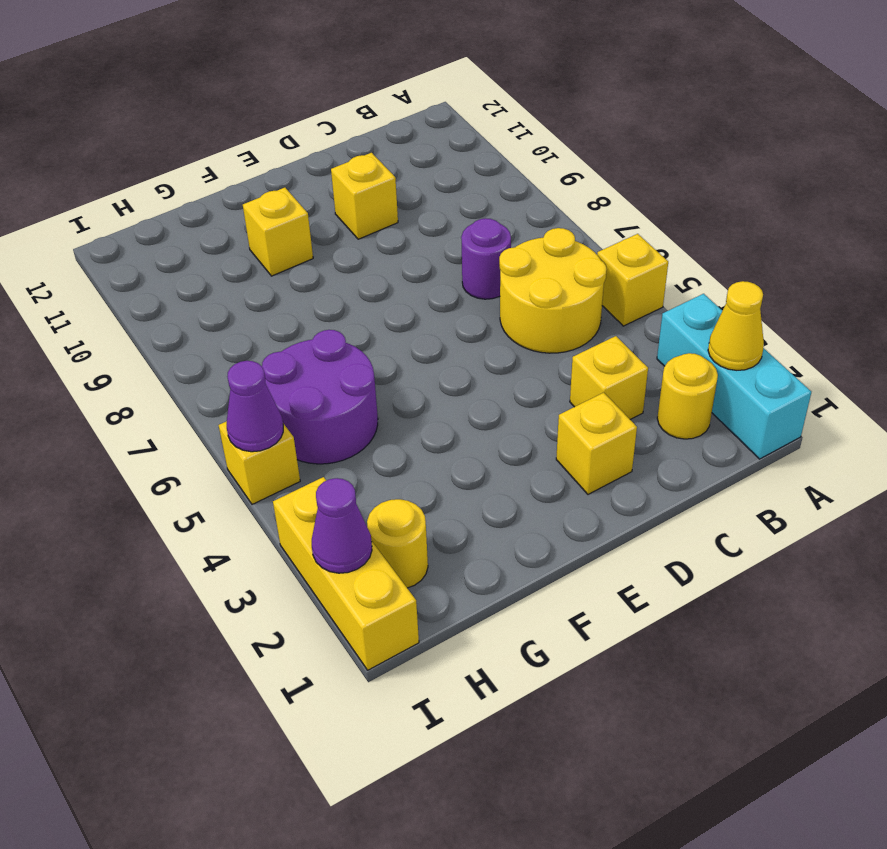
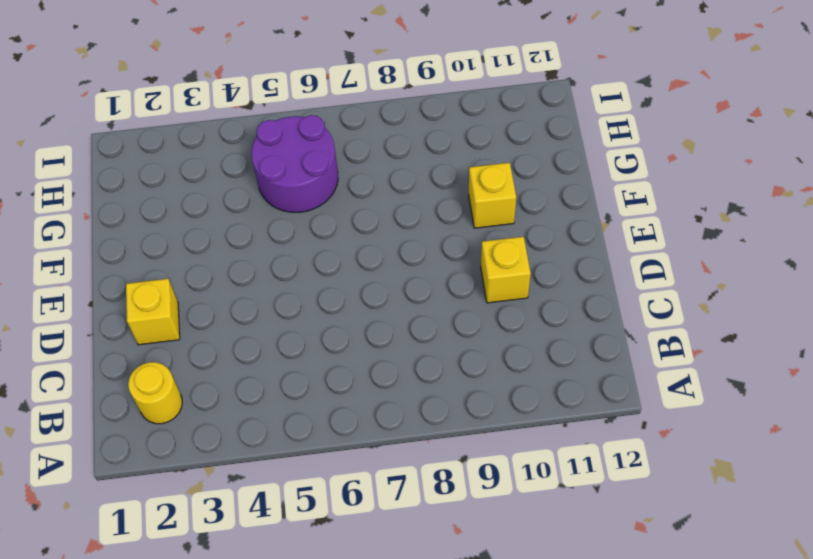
none -> cyan brick A1:A3 level 1
none -> yellow brick A5 level 1
none -> yellow round brick B5:C6 level 1

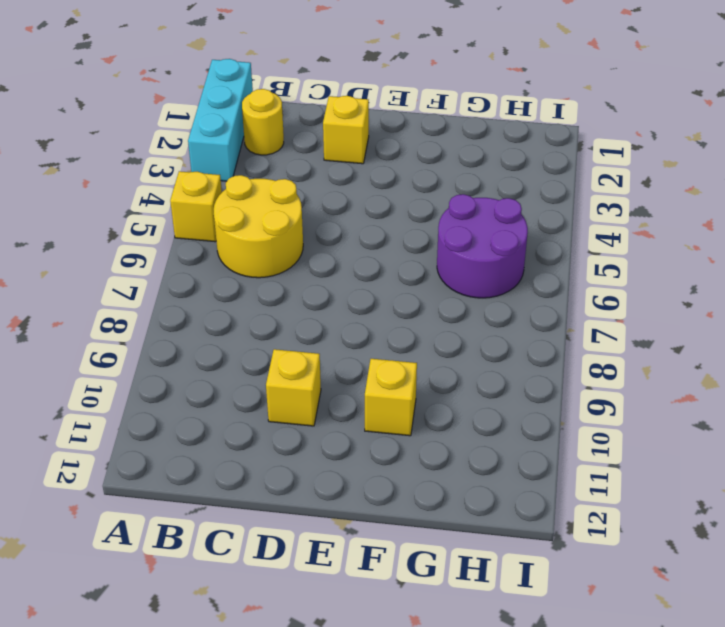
none -> yellow brick C3 level 1
none -> purple round brick C7 level 1
none -> yellow round brick H2 level 1

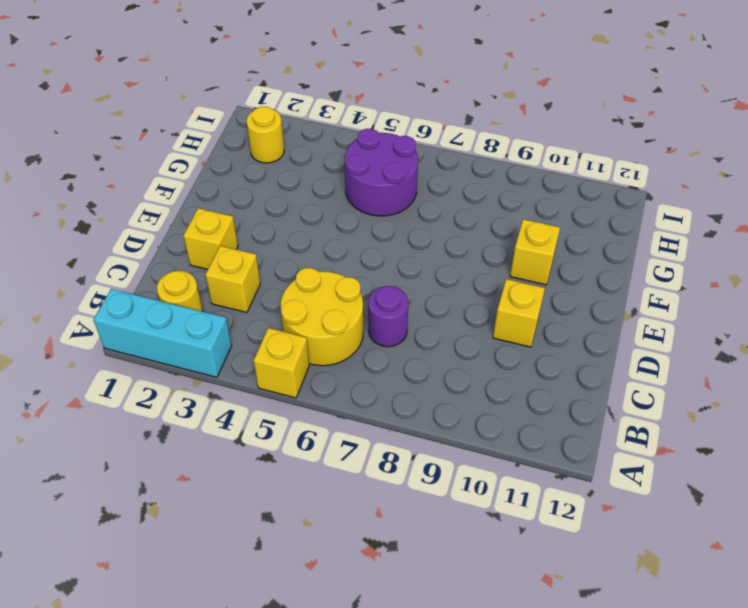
none -> yellow brick I1:I3 level 1
none -> yellow brick I5 level 1
none -> yellow cone A2 level 2

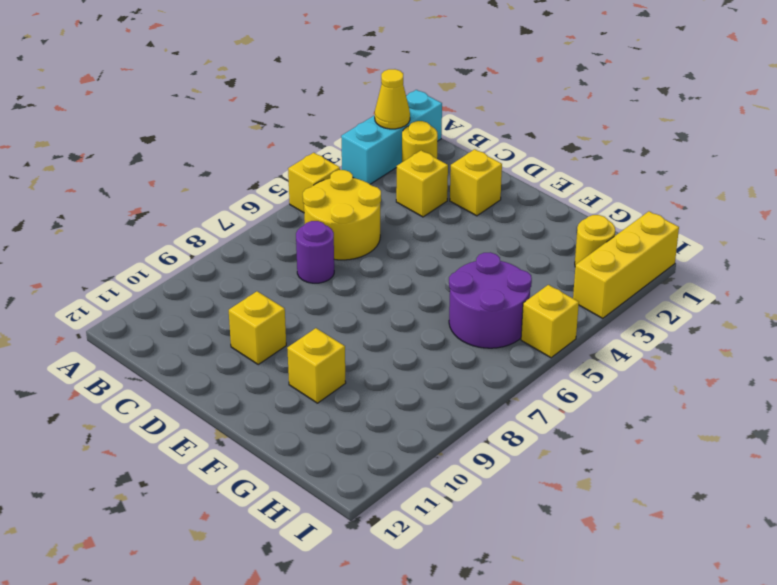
none -> purple cone I2 level 2
none -> purple cone I5 level 2

